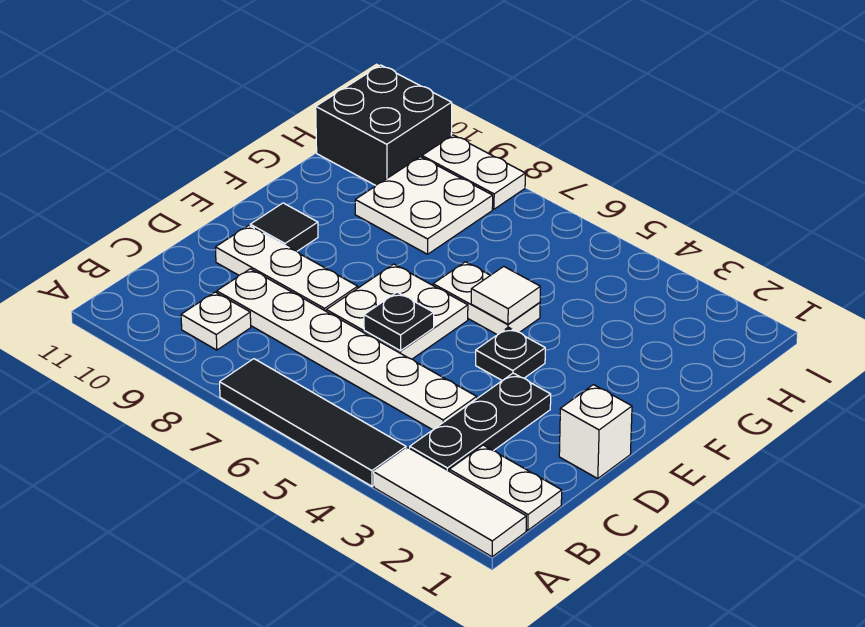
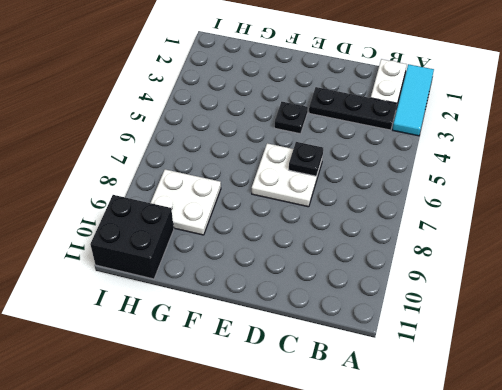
cyan tile A1:A3 level 1 -> white tile A1:A3 level 1
none -> black tile A4:A7 level 1
none -> white plate B9 level 1
none -> white plate C4:C9 level 1

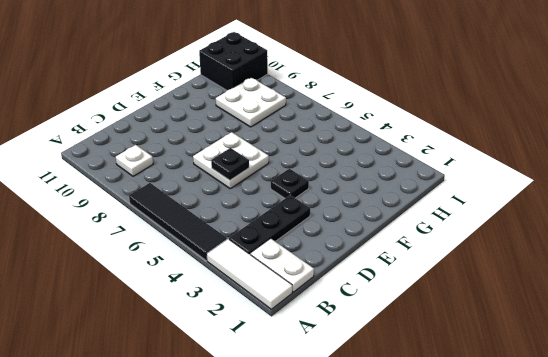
none -> white plate C4:C9 level 1
none -> white brick D1 level 1
none -> white plate D8:D10 level 1

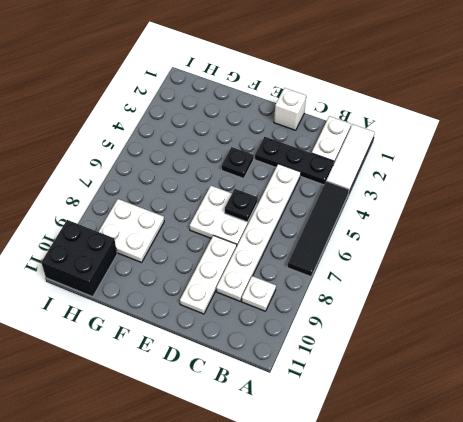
none -> black tile E10 level 1
none -> white plate F5:F6 level 1
none -> white plate I8:I9 level 1

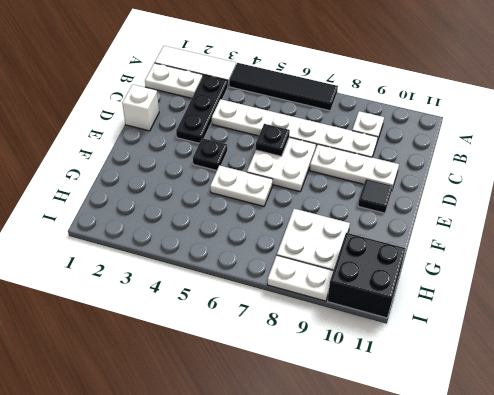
none -> white tile F5 level 2

